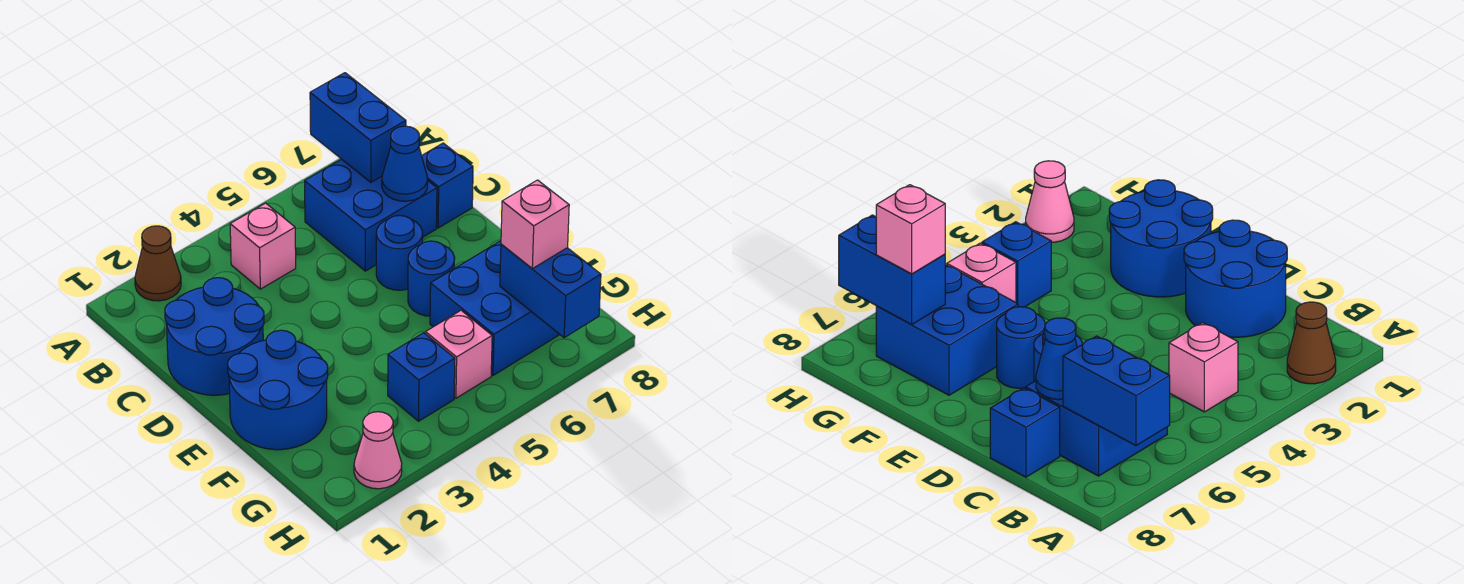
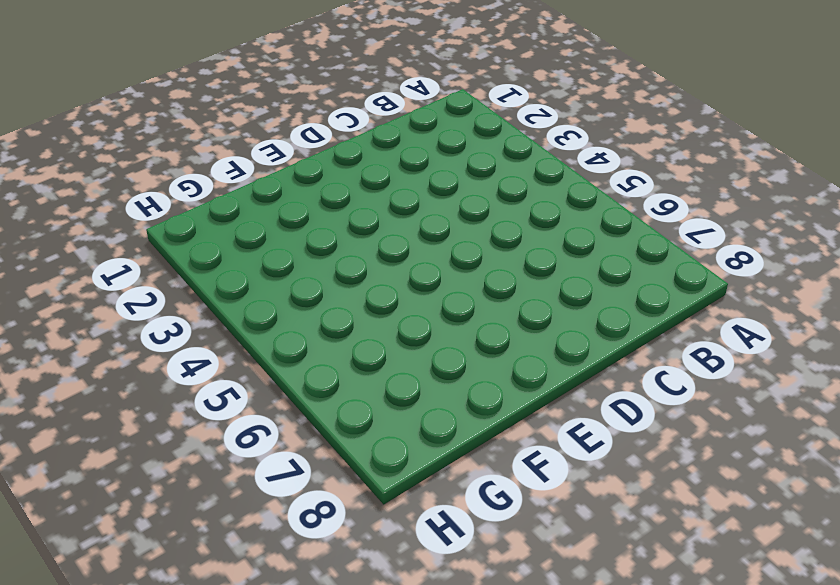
none -> brown cone A2 level 1
none -> pink brick B4 level 1
none -> blue brick B6:C7 level 1

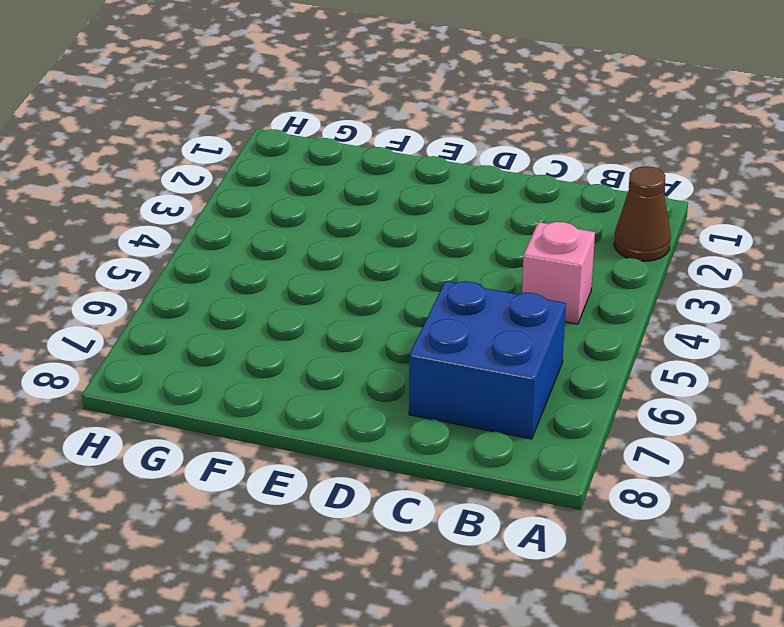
none -> blue round brick C1:D2 level 1
none -> blue brick C8 level 1
none -> blue round brick D6 level 1

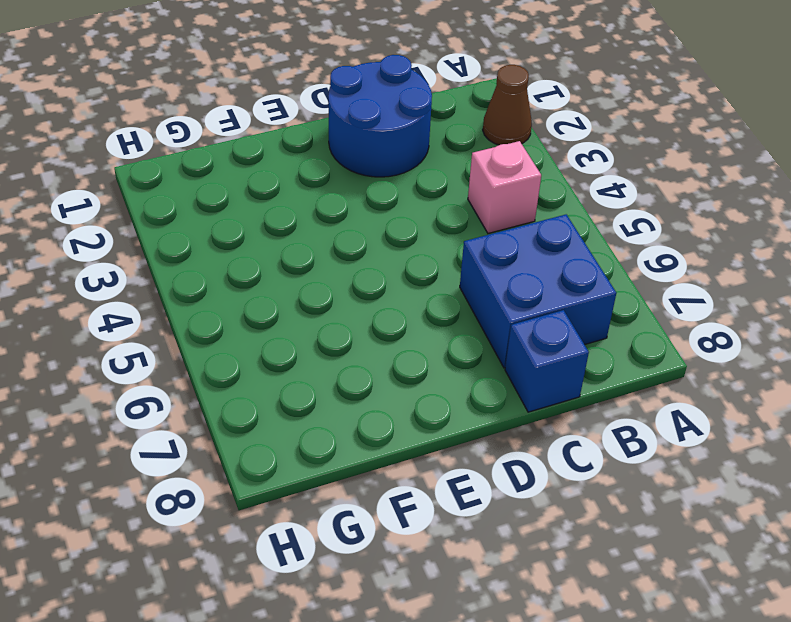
none -> blue round brick D6 level 1
none -> blue round brick E1:F2 level 1
none -> blue round brick E6 level 1

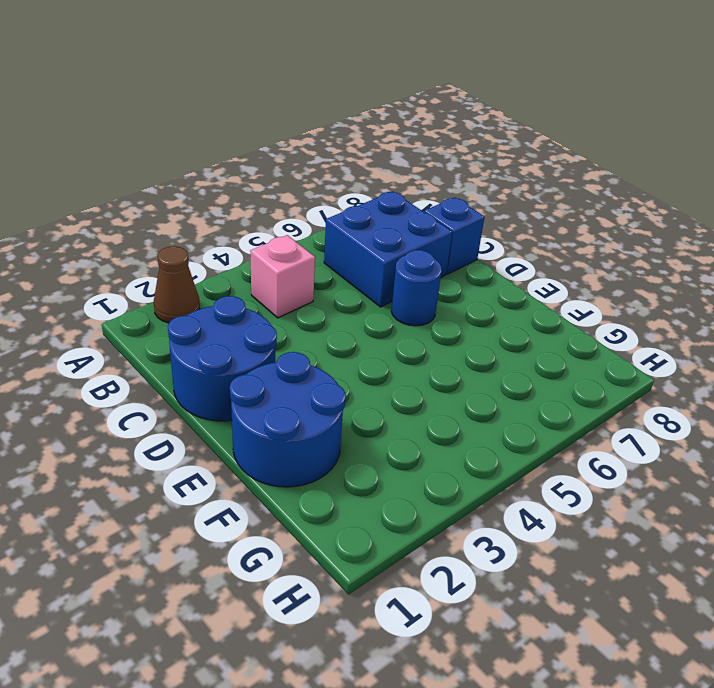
none -> blue round brick E6 level 1
none -> blue brick F6:G7 level 1
none -> blue brick G4 level 1

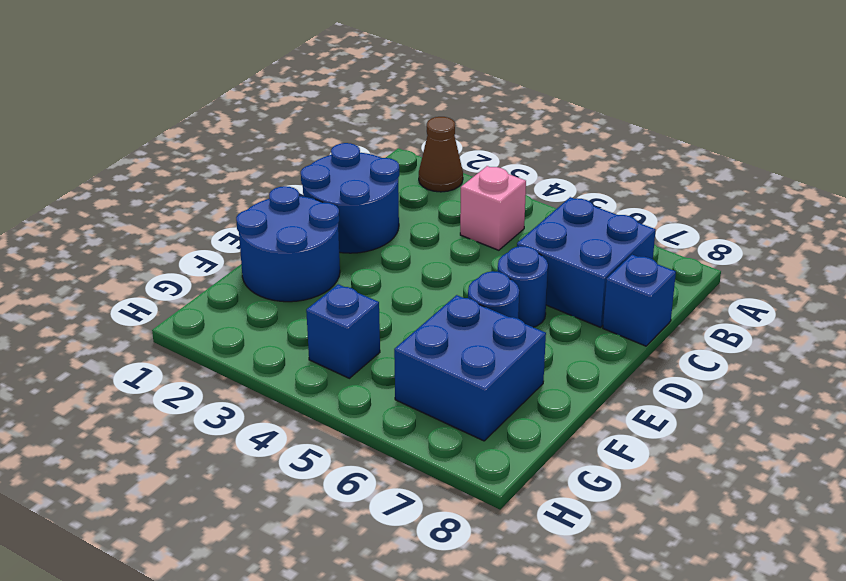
none -> pink brick G5 level 1
none -> pink cone H2 level 1
none -> blue brick A7:B7 level 2

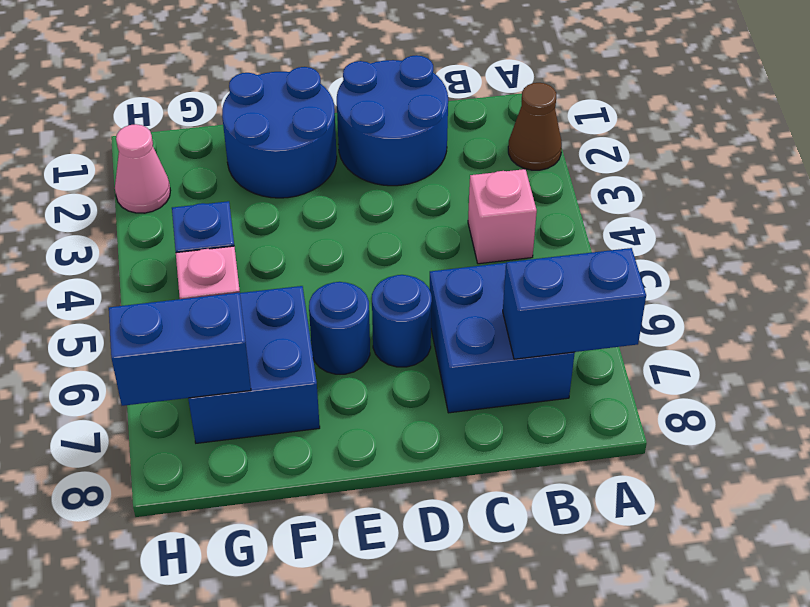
none -> blue brick C8 level 1
none -> blue cone C7 level 2
none -> pink brick G7 level 3

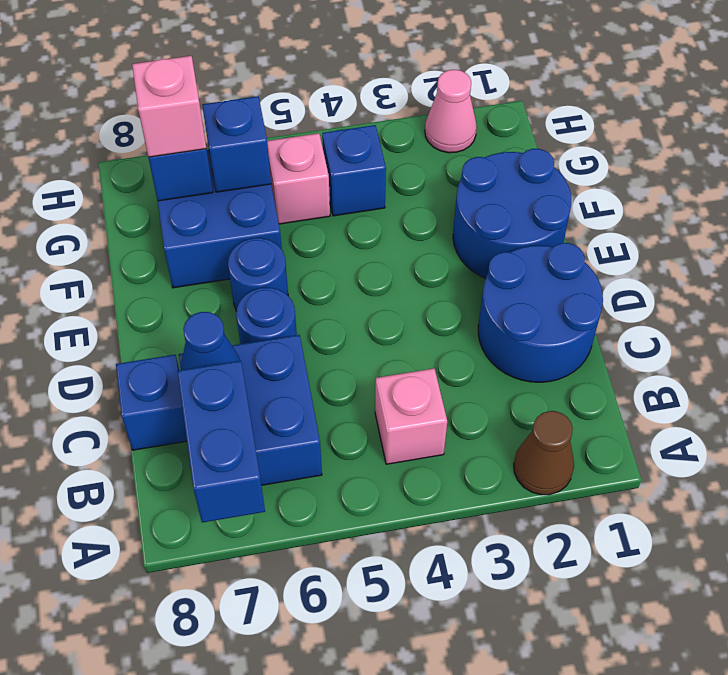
blue brick G6 level 2 -> none

